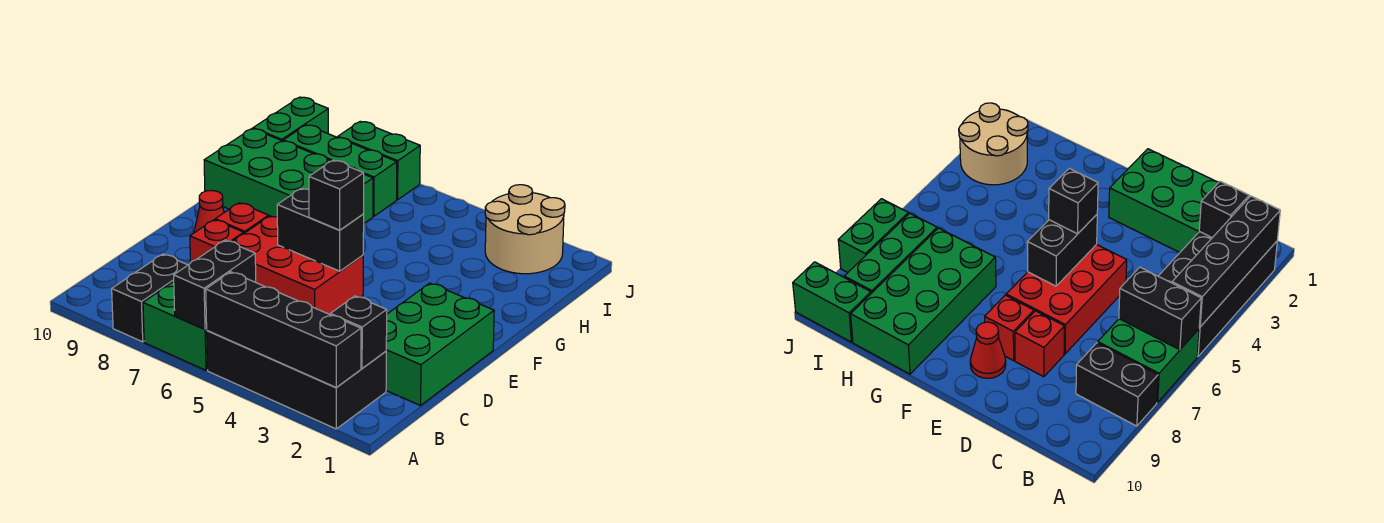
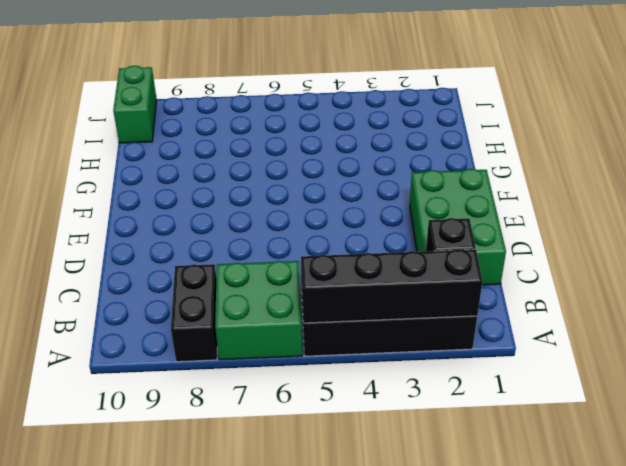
none -> red brick D5:E7 level 1
none -> red brick D8 level 1
none -> red brick E8 level 1

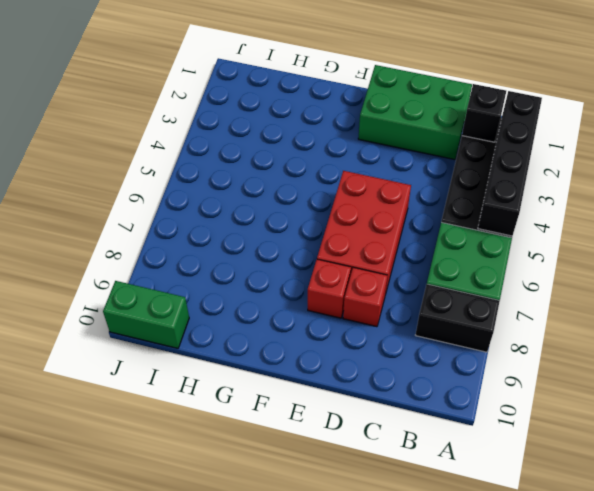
none -> red cone E9 level 1
none -> green brick G7:H10 level 1
none -> tan round brick I2:J3 level 1

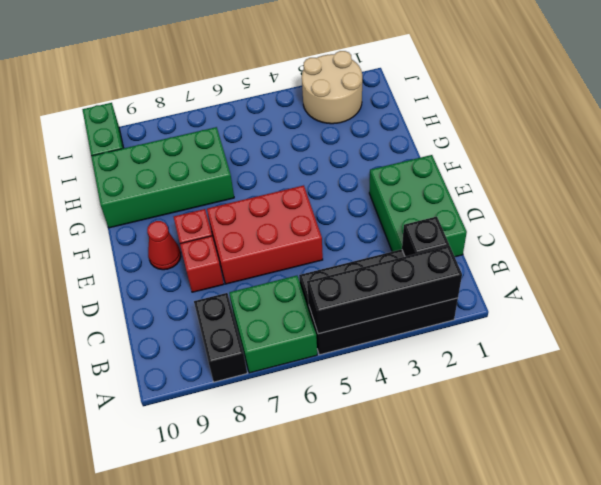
none -> green brick I7:I9 level 1
none -> green brick J7:J8 level 1
none -> black brick A6:B6 level 2

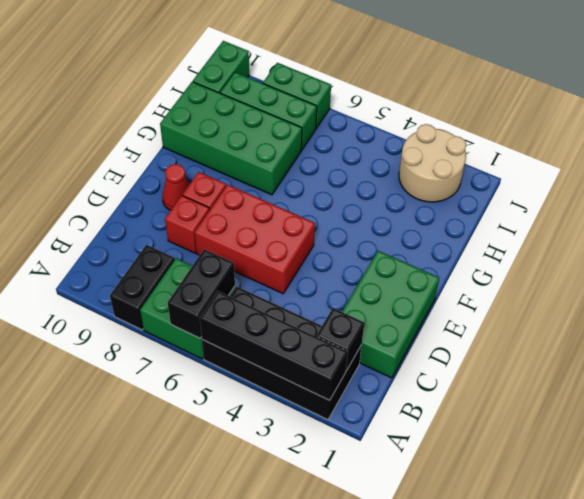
none -> black brick E5:E6 level 2
none -> black brick E5 level 3

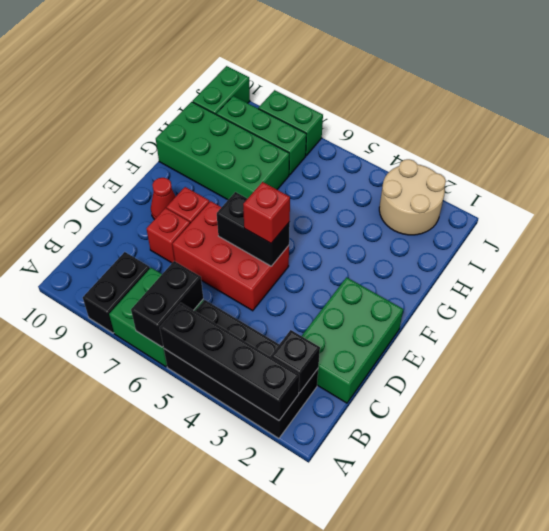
red brick E5 level 3 -> black brick E5 level 3

